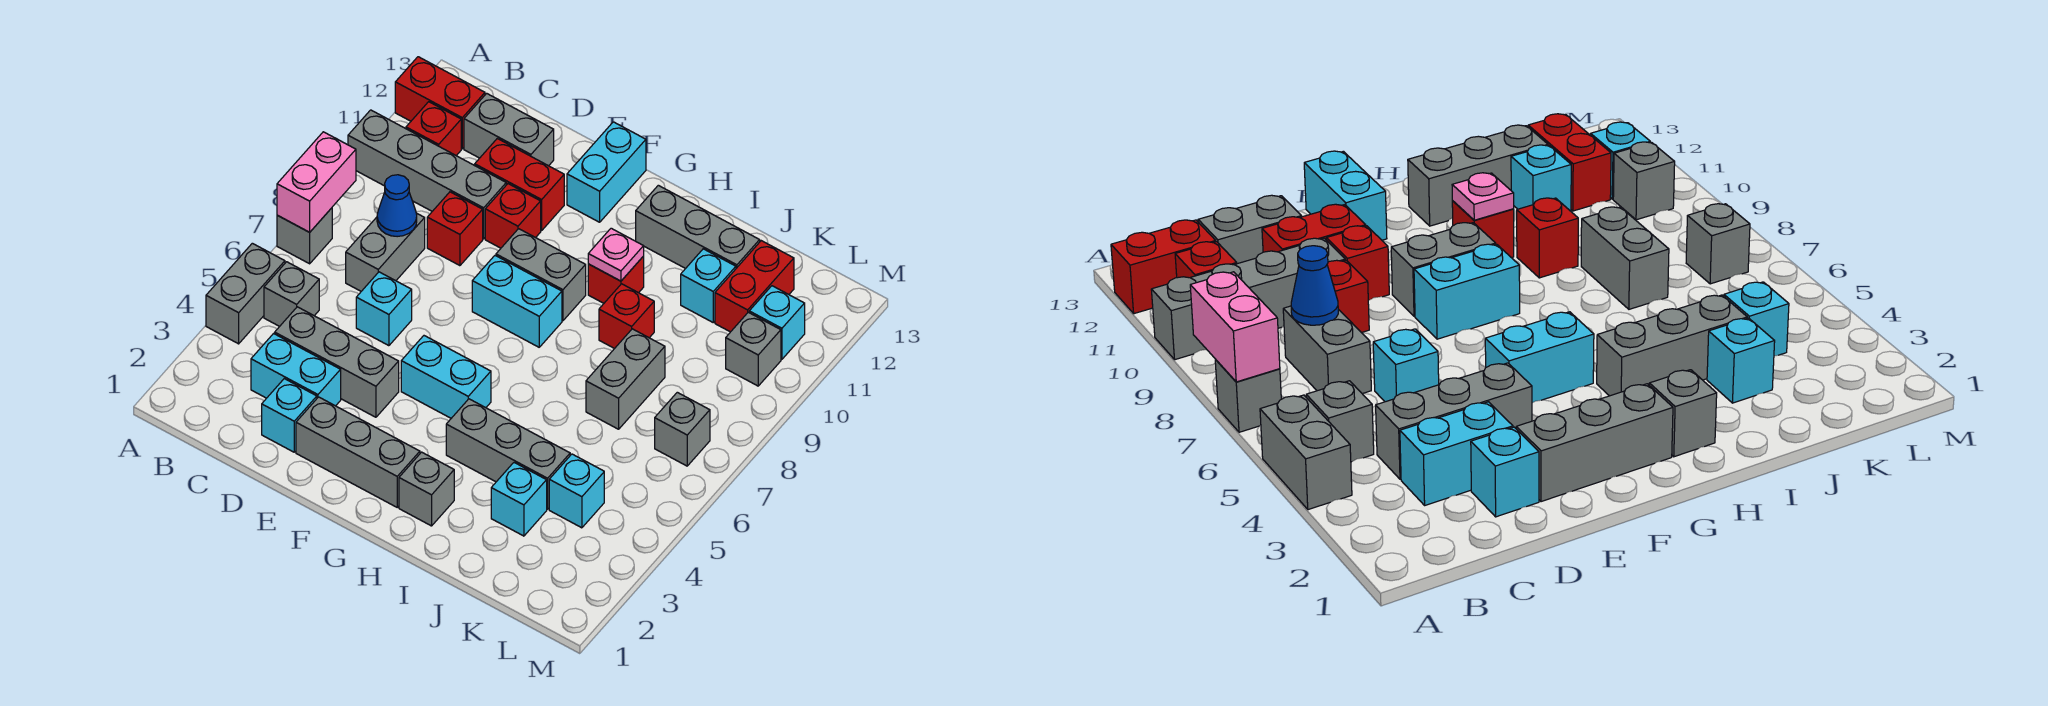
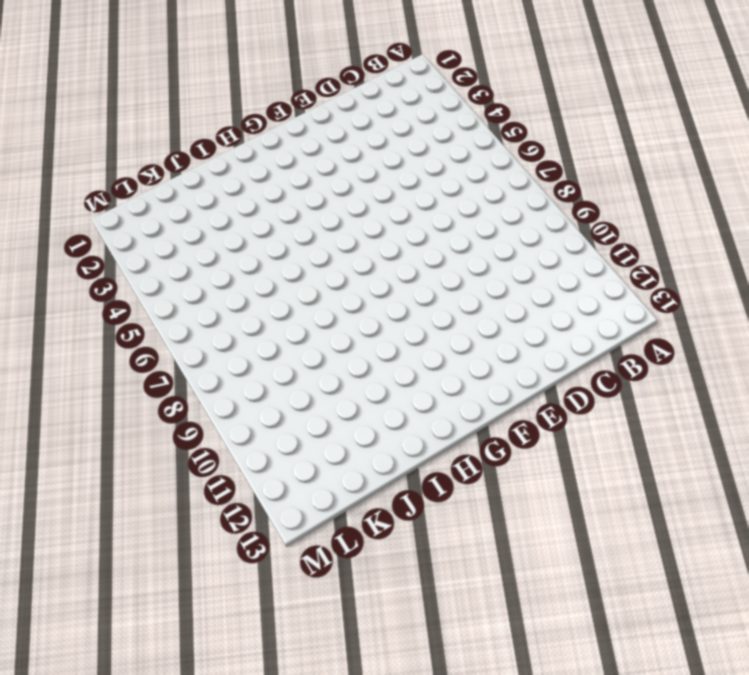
none -> grey brick A4:A5 level 1
none -> grey brick A7 level 1
none -> grey brick A10:D10 level 1
none -> red brick A12:B12 level 1

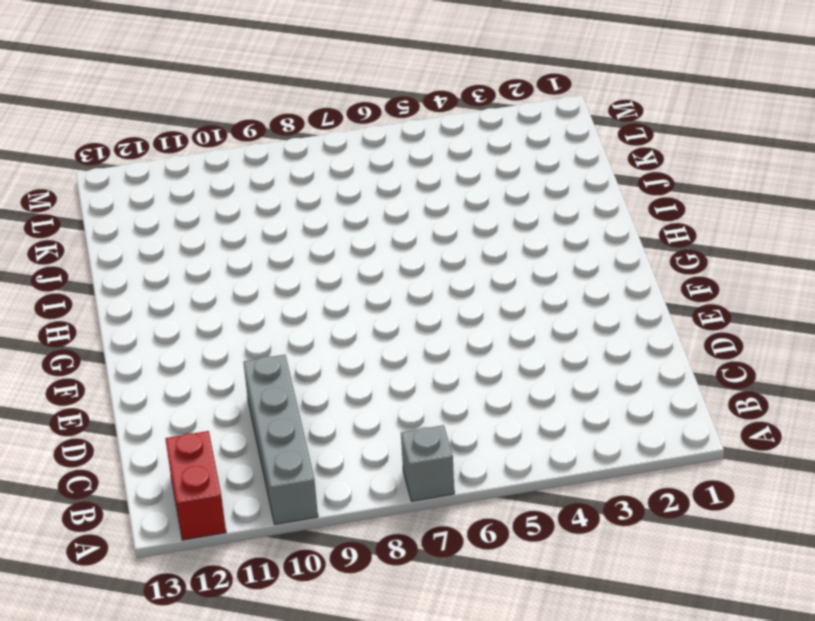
none -> grey brick A4:A5 level 1
none -> grey brick B5 level 1
none -> red brick B11 level 1
none -> cyan brick C3:D3 level 1

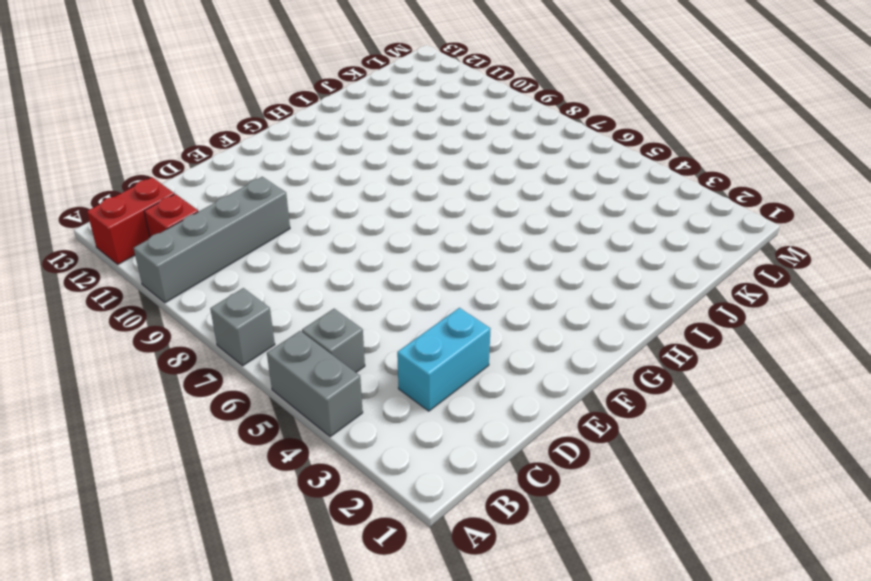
none -> grey brick C4:E4 level 1
none -> grey brick C7:C8 level 1
none -> grey brick C12:D12 level 1
none -> cyan brick D2 level 1

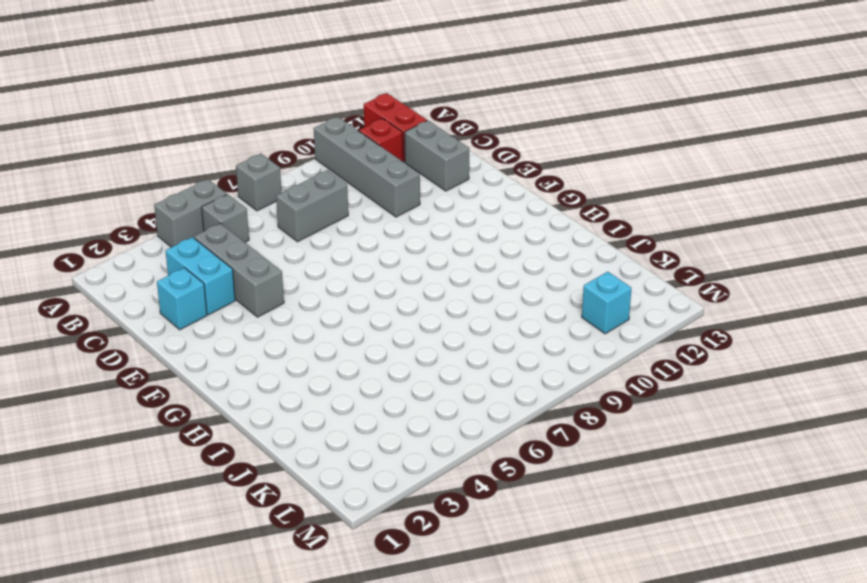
none -> cyan brick D6 level 1
none -> red brick D9 level 1
none -> red brick D11:E11 level 1
none -> grey brick E2:G2 level 1

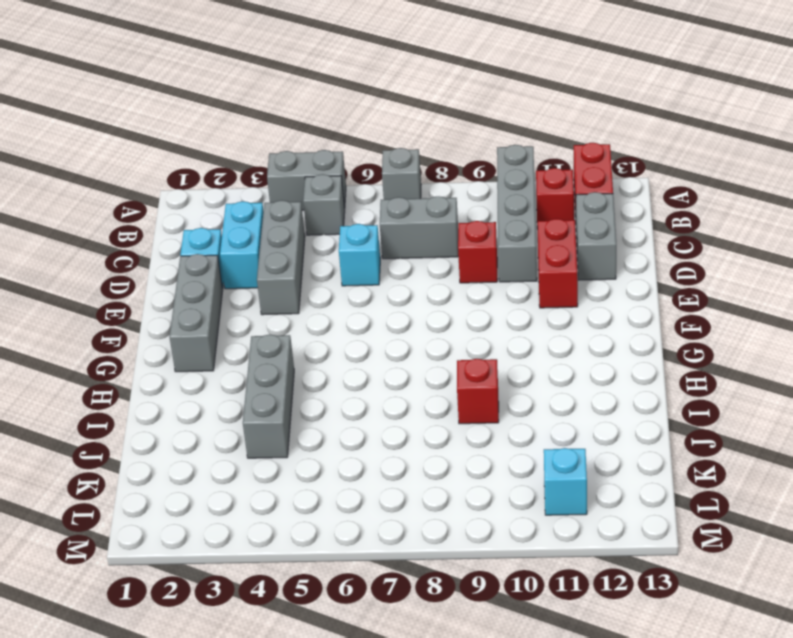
none -> red brick E10 level 1
none -> cyan brick F5:G5 level 1
none -> cyan brick F8:G8 level 1
none -> grey brick F9:G9 level 1

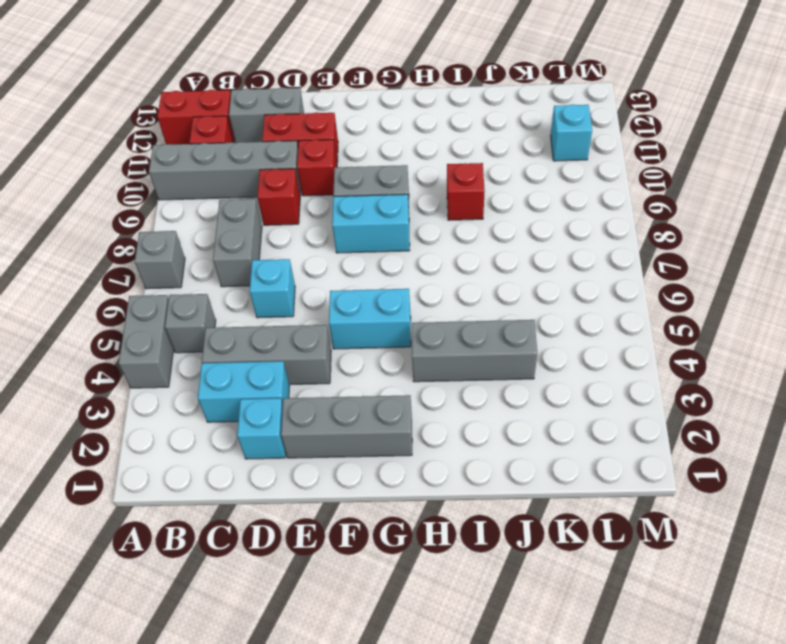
none -> cyan brick F12:F13 level 1
none -> grey brick H2 level 1
none -> red brick H10 level 1
none -> grey brick H12:J12 level 1

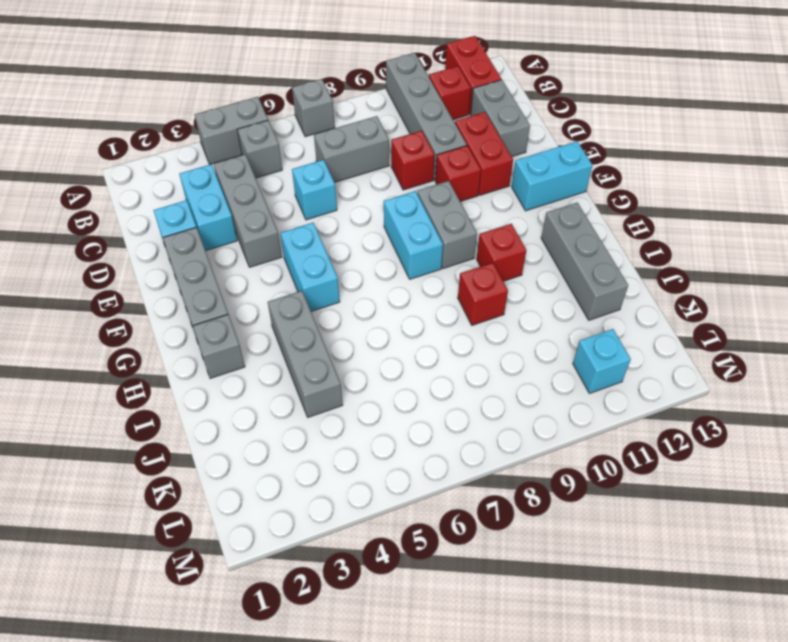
none -> cyan brick J3 level 1
none -> grey brick J7:J8 level 1
none -> cyan brick J11 level 1
none -> cyan brick K4 level 1

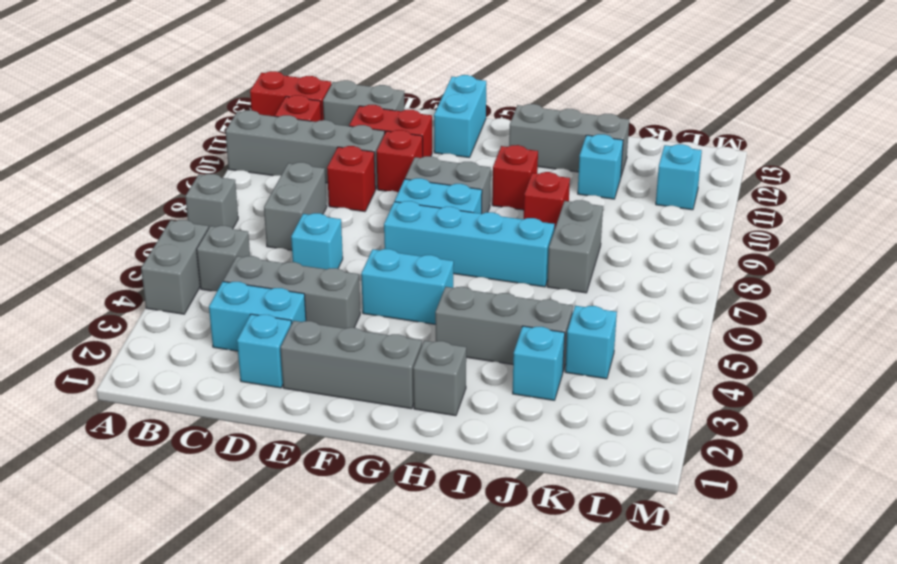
cyan brick F7:I7 level 1 -> none
none -> red brick K11:K12 level 1
none -> grey brick L7 level 1
none -> grey brick L10 level 1
none -> pink brick A7:A8 level 2

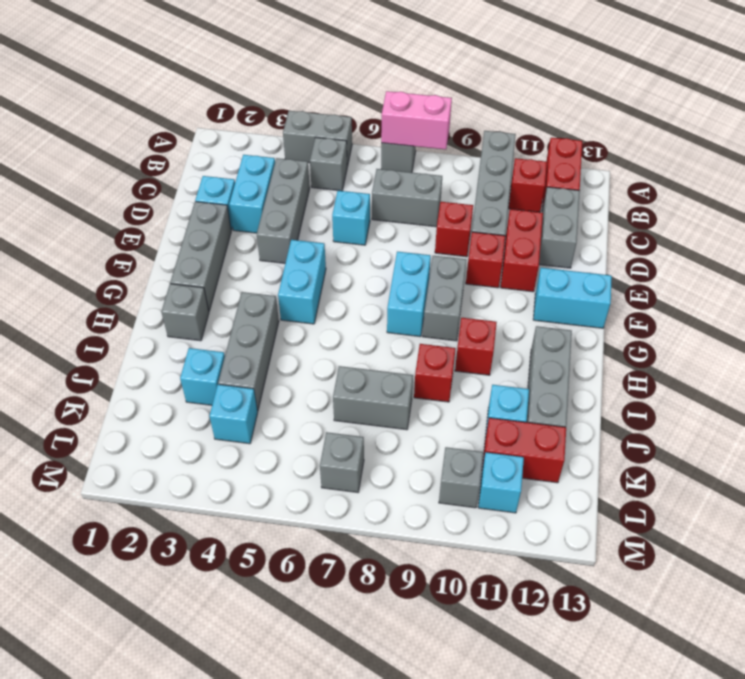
none -> blue cone C8 level 2
none -> pink plate H10 level 2

